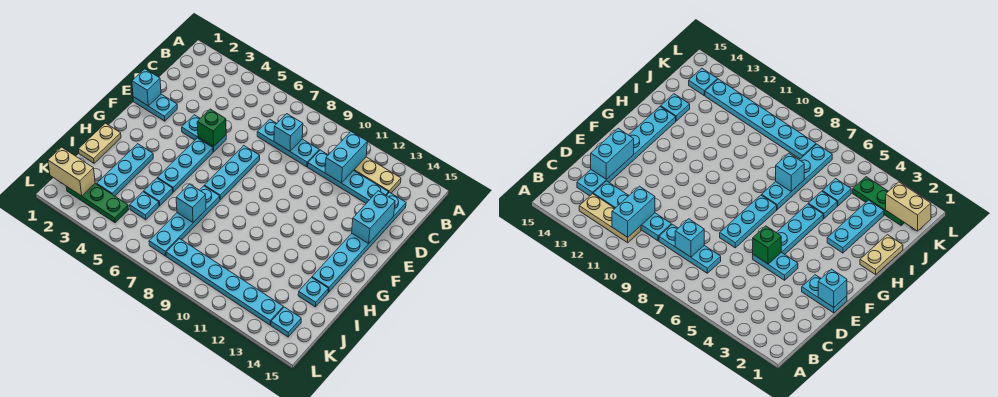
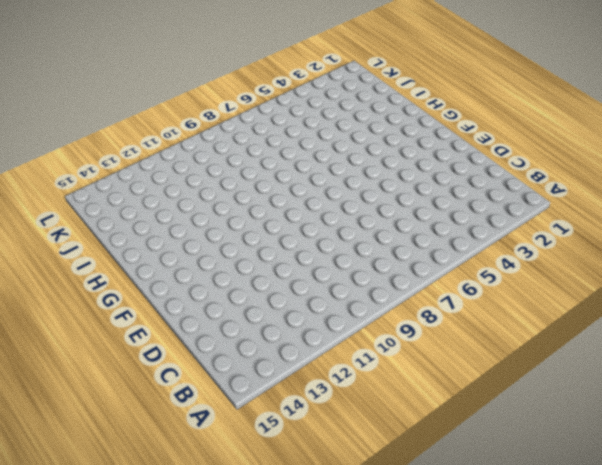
none -> tan plate B11:B13 level 1
none -> cyan plate C7:C9 level 1
none -> cyan plate C10:C13 level 1

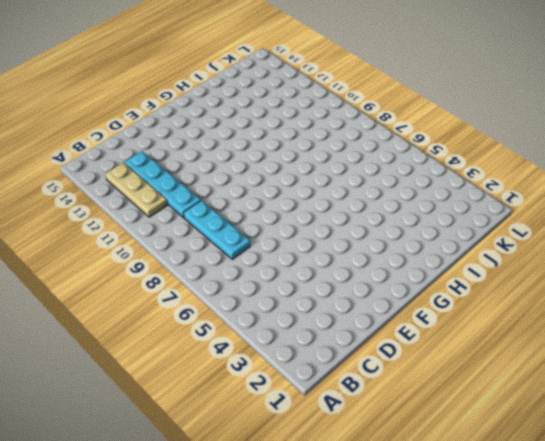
none -> cyan plate C14:H14 level 1
none -> cyan plate E1:E2 level 1
none -> cyan plate E4:E5 level 1

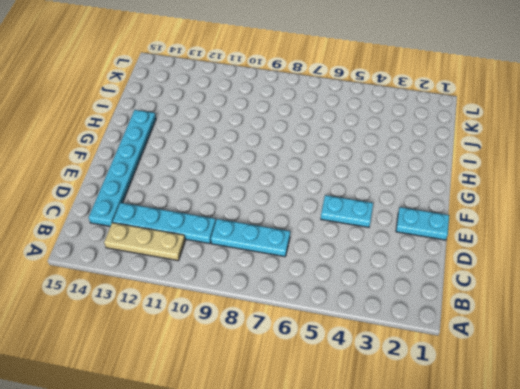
none -> cyan plate E7:G7 level 1
none -> cyan plate F5:H5 level 1
none -> tan plate H1:I1 level 1

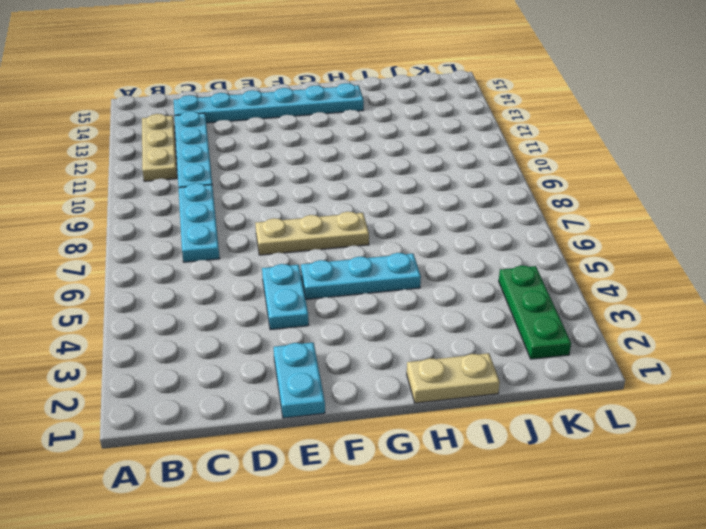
tan plate E7:G7 level 1 -> cyan plate E7:G7 level 1
none -> cyan plate H3:J3 level 1
none -> cyan plate H7:K7 level 1
none -> cyan plate I5 level 1

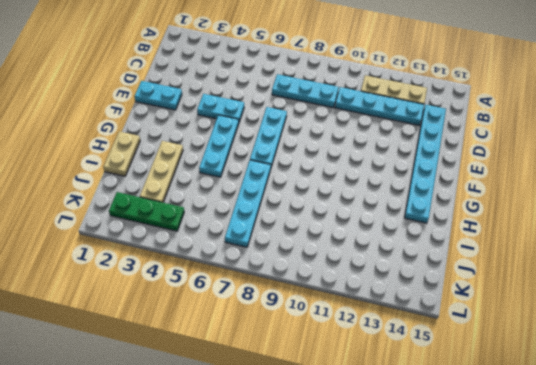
tan plate H3:J3 level 1 -> cyan plate H3:J3 level 1
none -> cyan plate I5 level 1
none -> cyan plate I14 level 1
none -> cyan plate J5 level 1

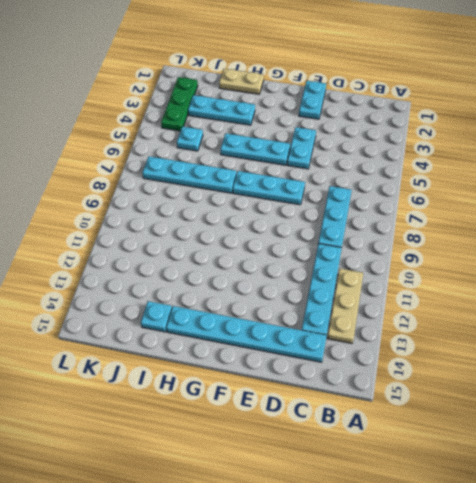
none -> cyan plate I5 level 1
none -> cyan plate K8:K13 level 1
none -> cyan plate K14 level 1

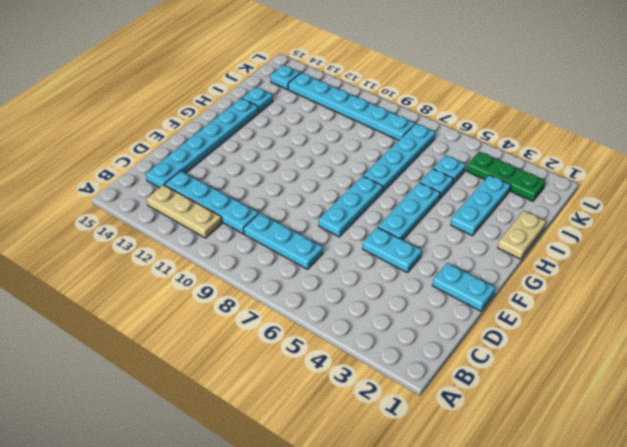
none -> cyan brick B11:C11 level 2
none -> cyan brick C8 level 2
none -> cyan brick D14:E14 level 2

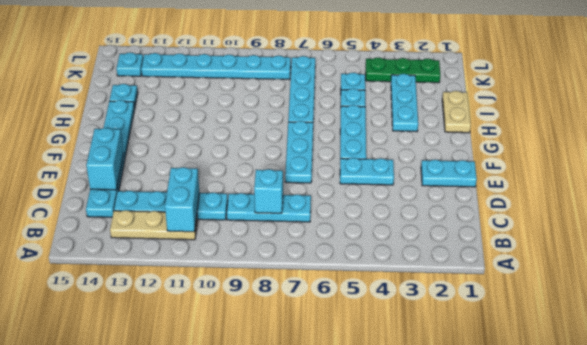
none -> cyan brick E1 level 2
none -> green brick E5 level 2
none -> cyan brick I7 level 2

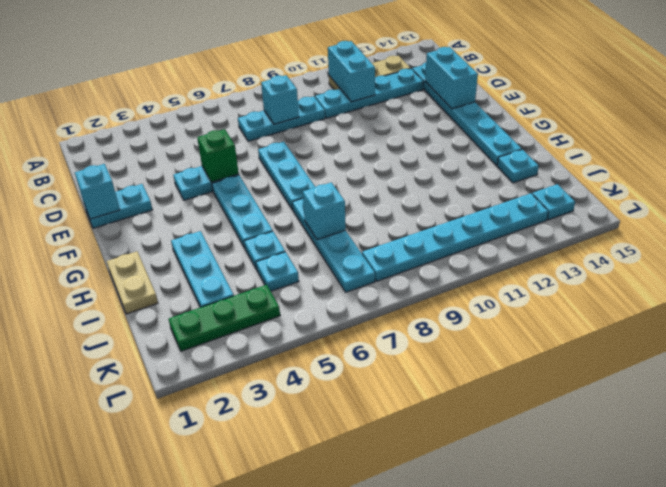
none -> tan brick K1:K2 level 2

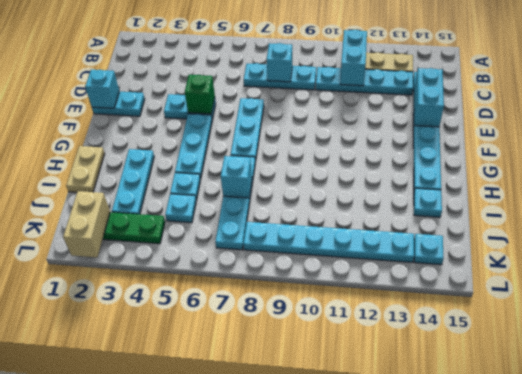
tan brick K2:L2 level 2 -> tan brick K1:K2 level 2

